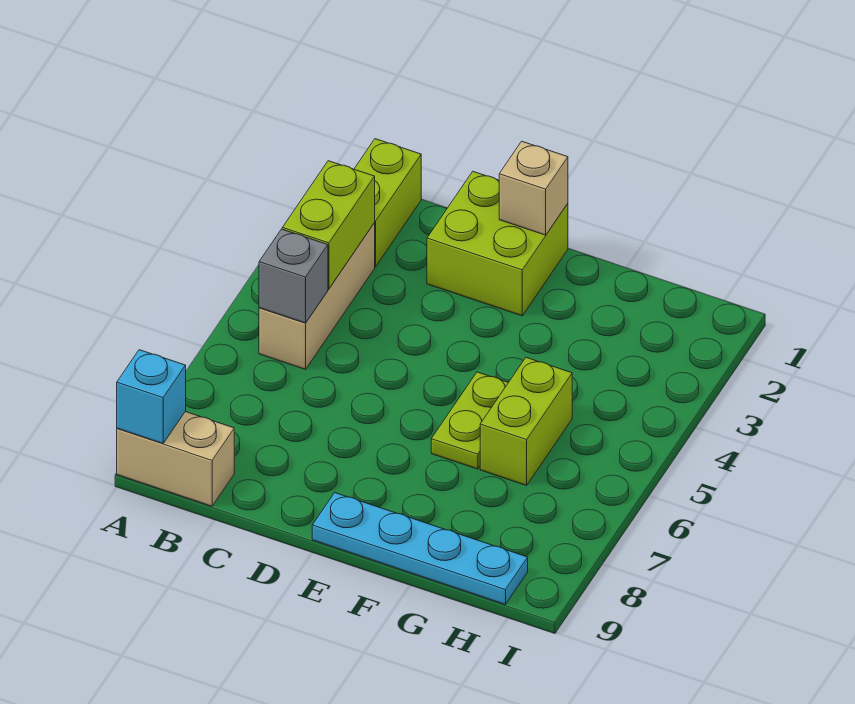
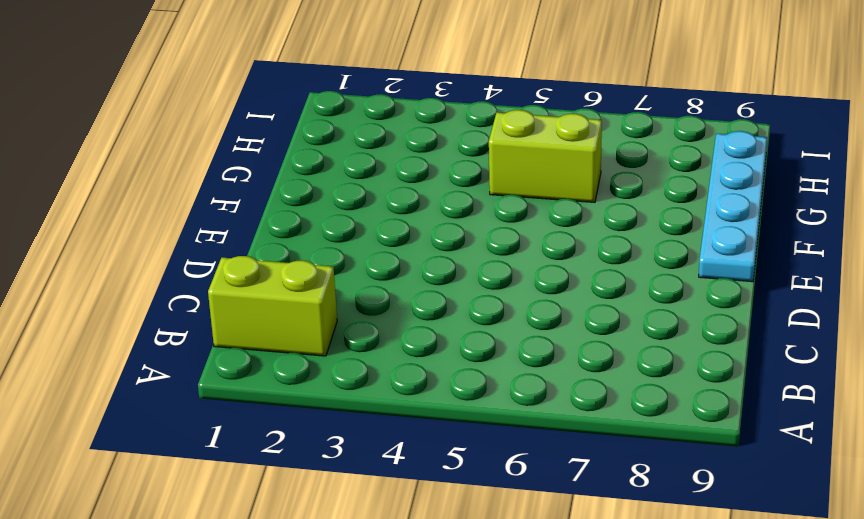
none -> tan brick A9:B9 level 1
none -> tan brick B3:B5 level 1

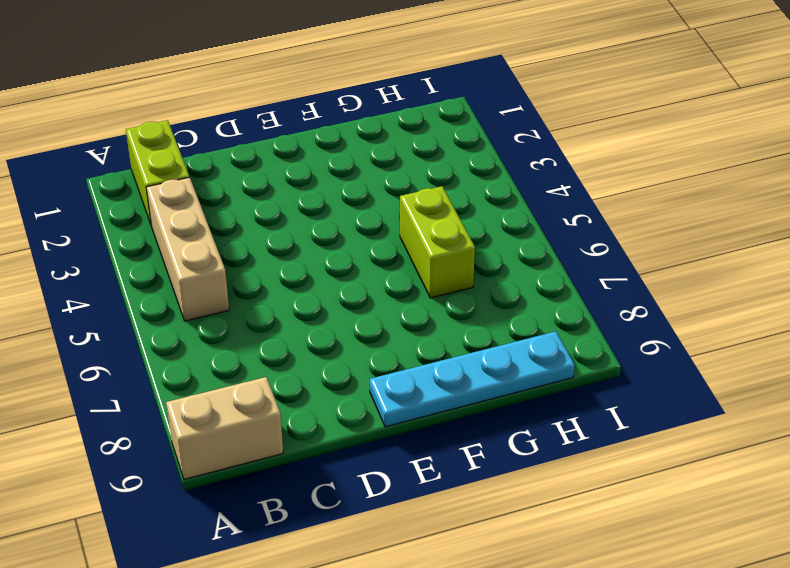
none -> lime brick D1:E2 level 1
none -> lime plate F5:F6 level 1

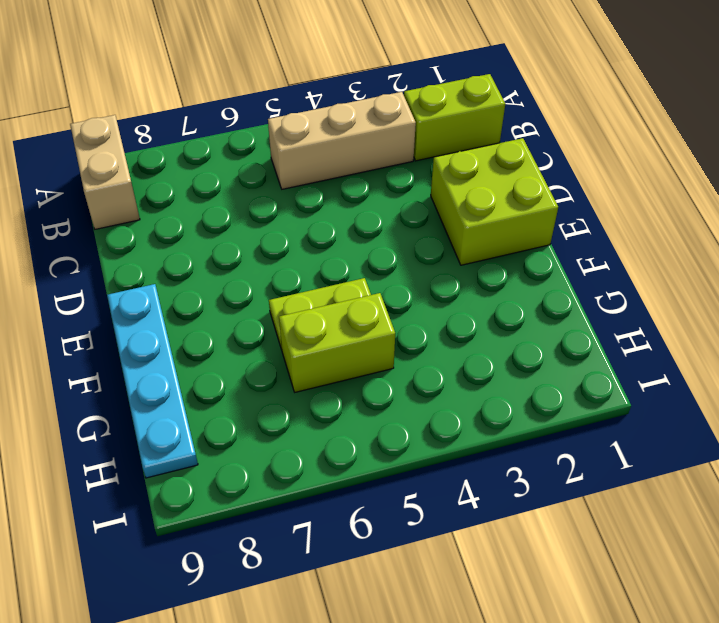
none -> cyan brick A9 level 2
none -> lime brick B3:B4 level 2

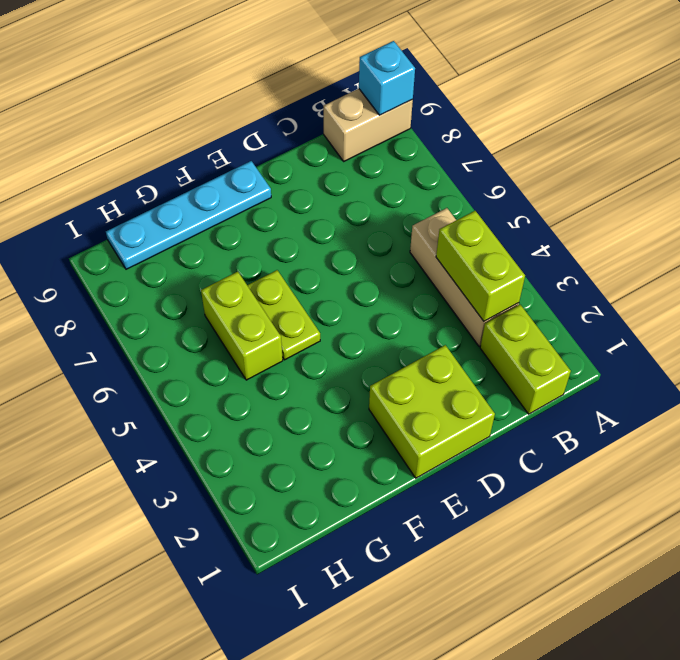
none -> grey brick B5 level 2
none -> tan brick E1 level 2

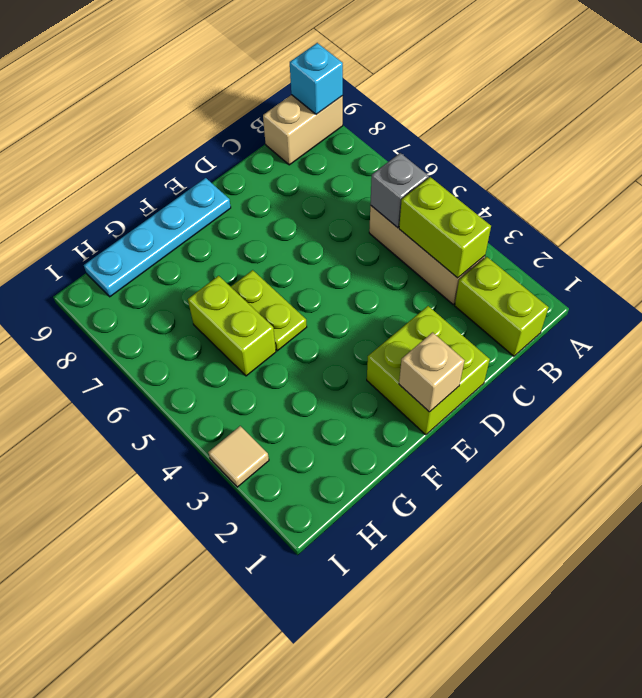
tan tile I3 level 1 -> none

